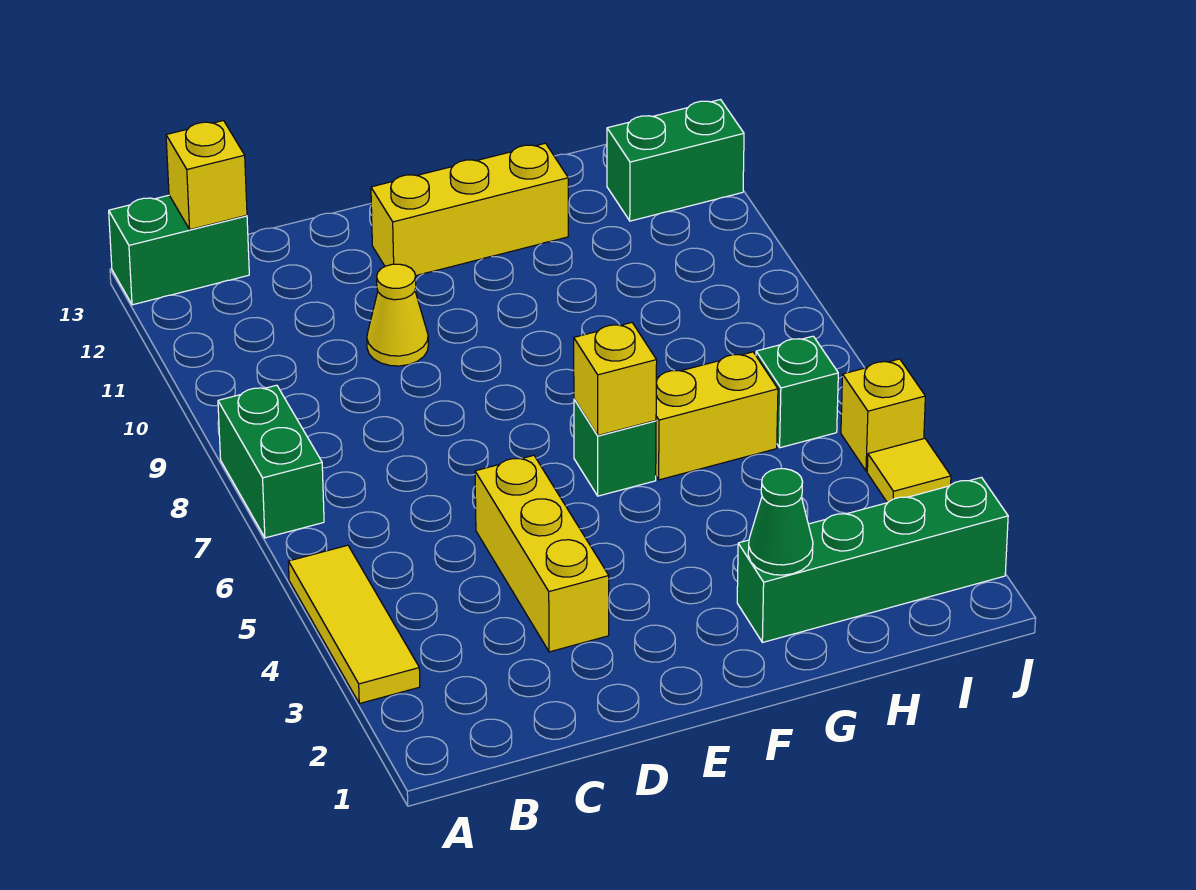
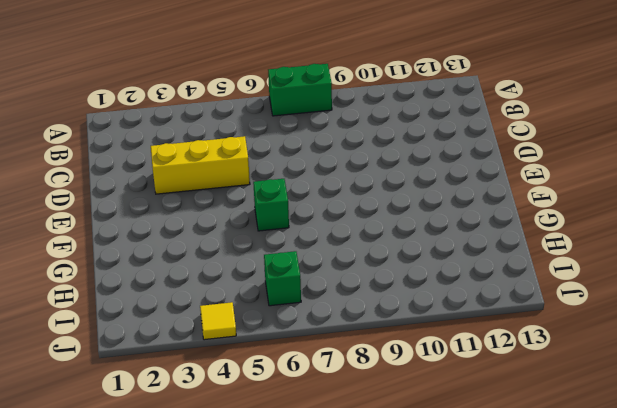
none -> yellow tile A3:A5 level 1
none -> green brick A13:B13 level 1
none -> yellow cone D10 level 1

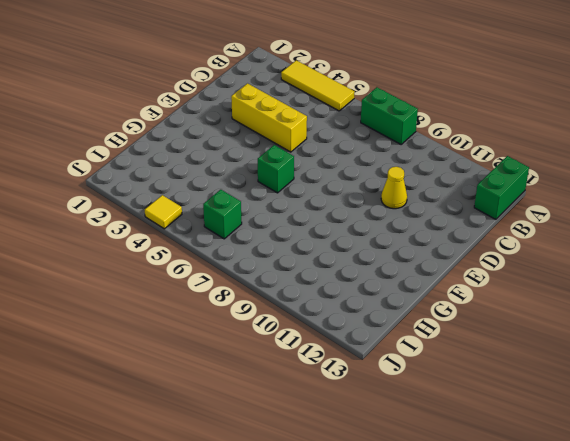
none -> yellow brick E12:G12 level 1
none -> green brick G2:J2 level 1
none -> yellow brick G6:H6 level 1

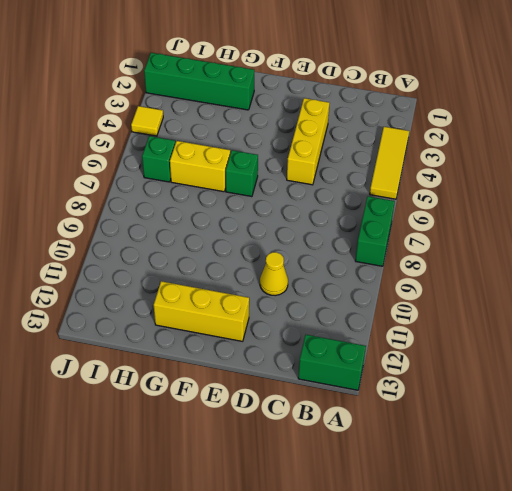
none -> green brick I12:J12 level 1
none -> yellow brick J5 level 1
none -> yellow brick B13 level 2

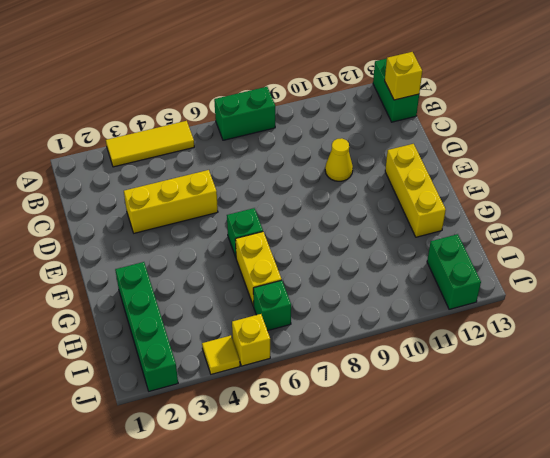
none -> yellow brick F6 level 2
none -> green cone G2 level 2

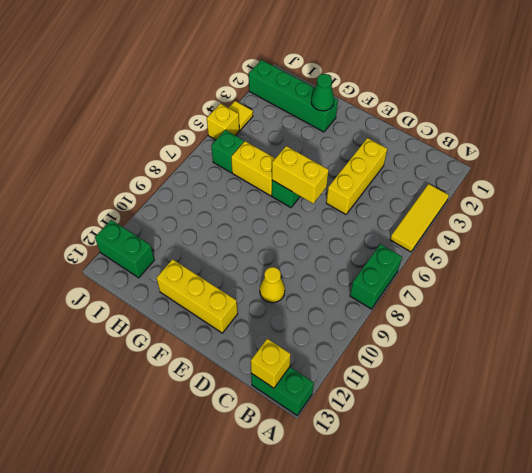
yellow brick E6:F6 level 2 -> yellow brick F6 level 2

